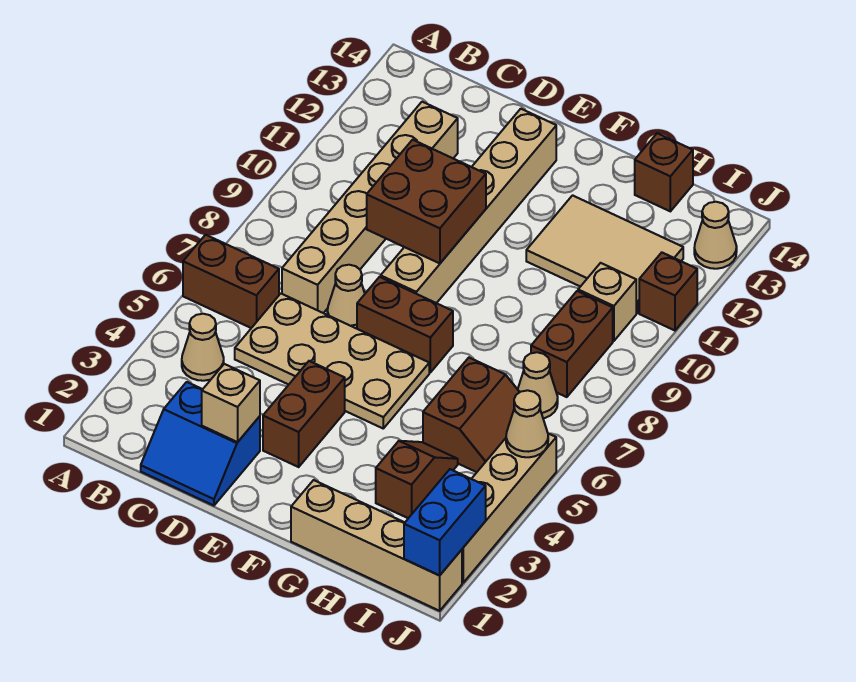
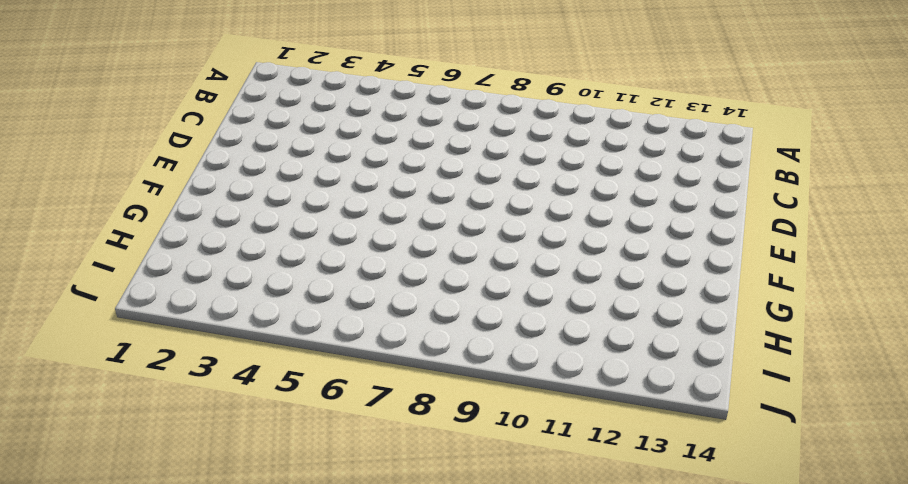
none -> brown brick A6:B6 level 1
none -> tan cone B4 level 1
none -> blue slope C1:D2 level 1 top 2

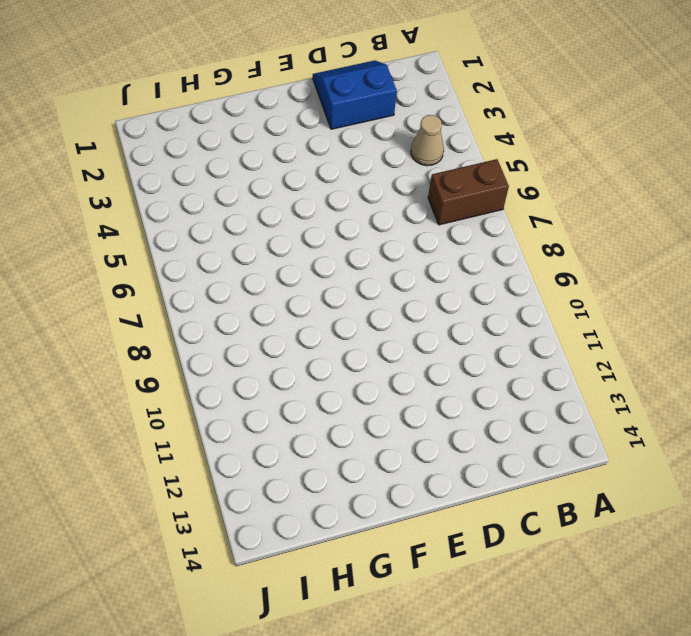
none -> tan plate C5:F6 level 1
none -> tan brick C7:C12 level 1
none -> tan cone D7 level 1

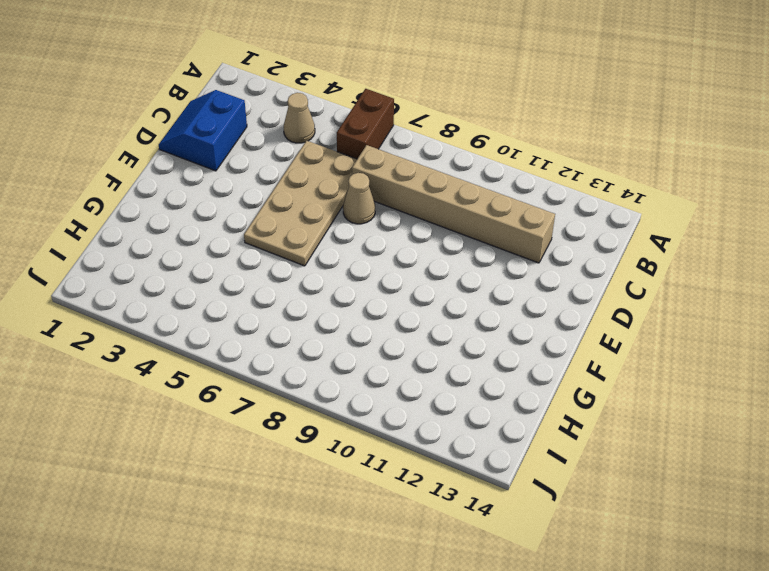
none -> brown brick E3:E4 level 1
none -> brown brick E7:F7 level 1
none -> tan brick E8:E13 level 1

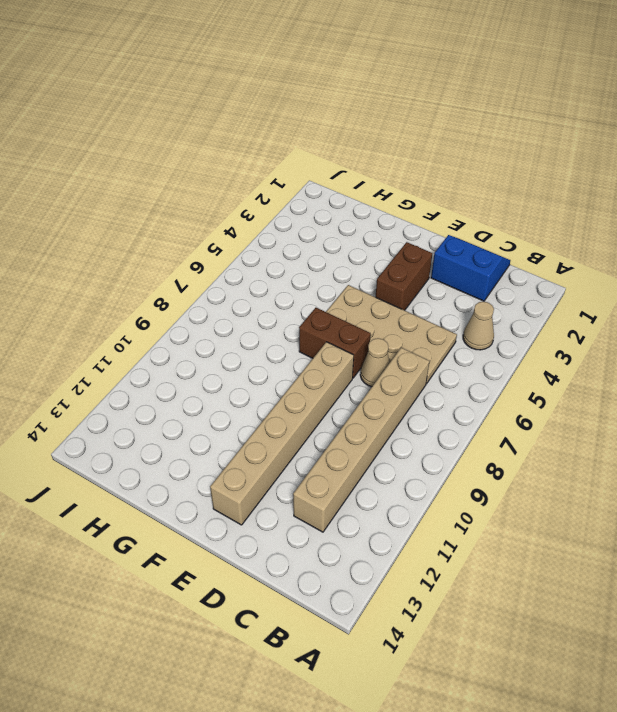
none -> brown brick A6:B6 level 1
none -> tan brick G1:J1 level 1
none -> tan tile G11:I12 level 1

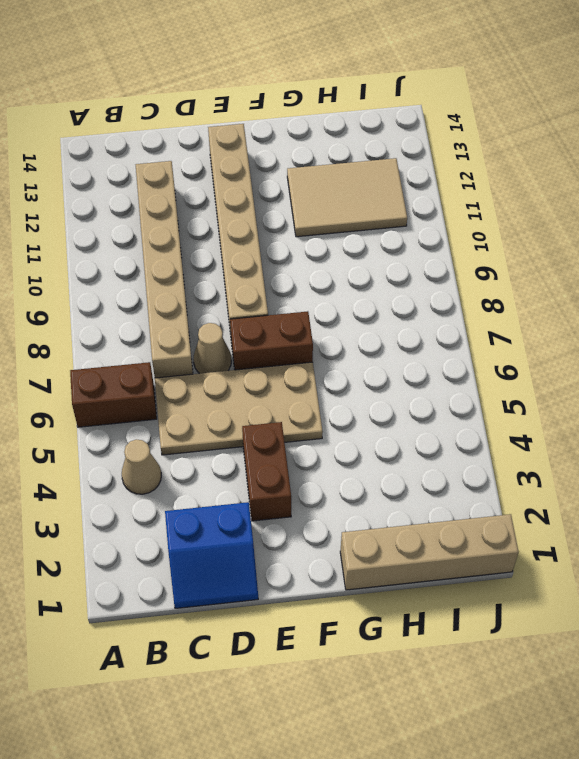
none -> brown slope H3:H4 level 1 top 3
none -> brown slope H5:I6 level 1 top H
none -> brown brick H14 level 1

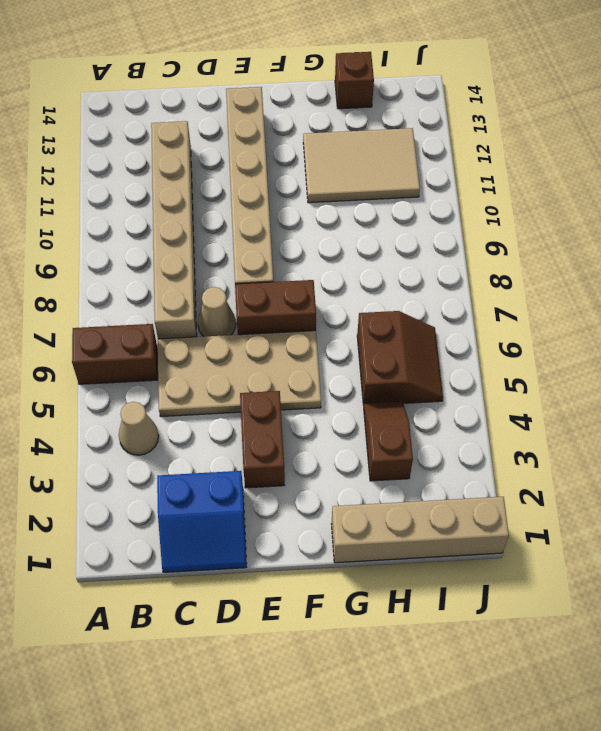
none -> tan cone I7 level 1
none -> brown brick I8:I9 level 1
none -> tan brick I10 level 1

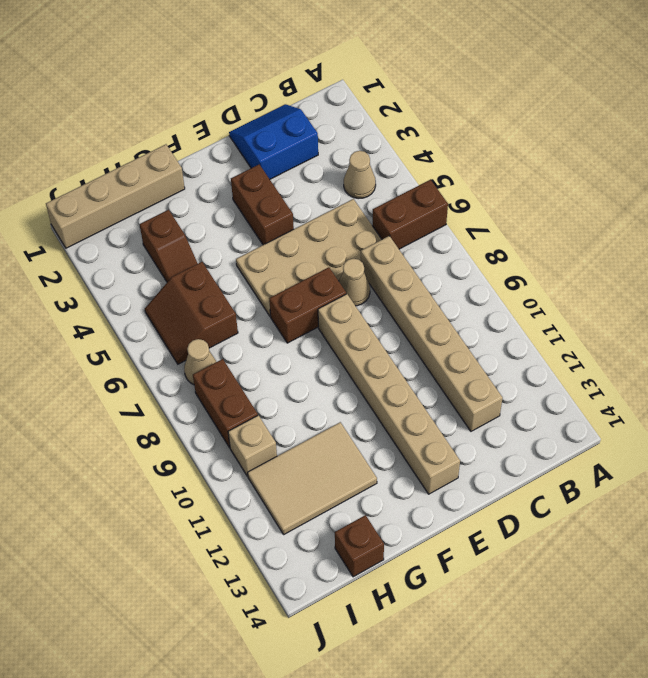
none -> tan brick J2:J5 level 1
none -> brown brick J11 level 1
none -> tan cone J13 level 1

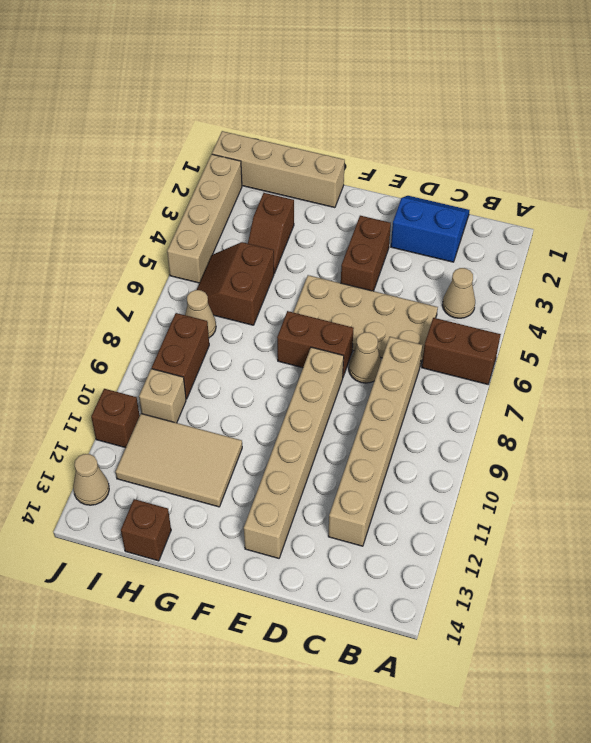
none -> tan brick D2 level 2
none -> brown brick D9:E10 level 2
none -> blue brick J1:J2 level 2

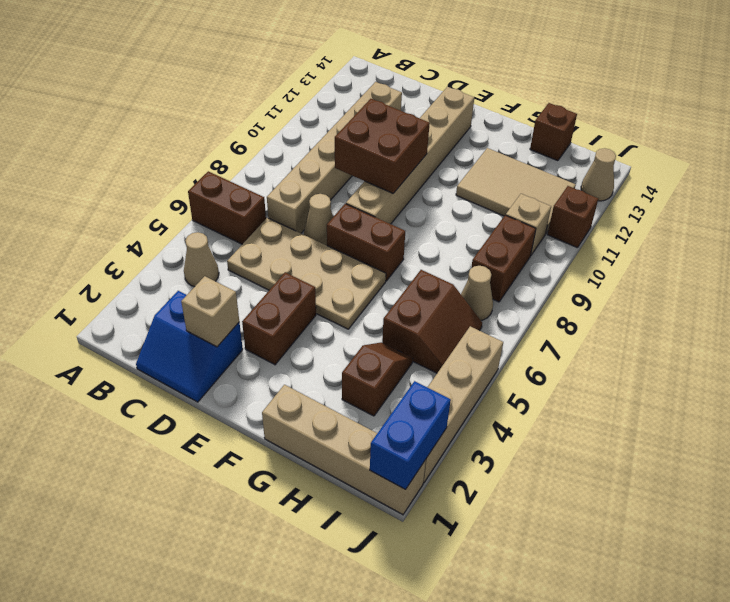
none -> tan cone J5 level 2

